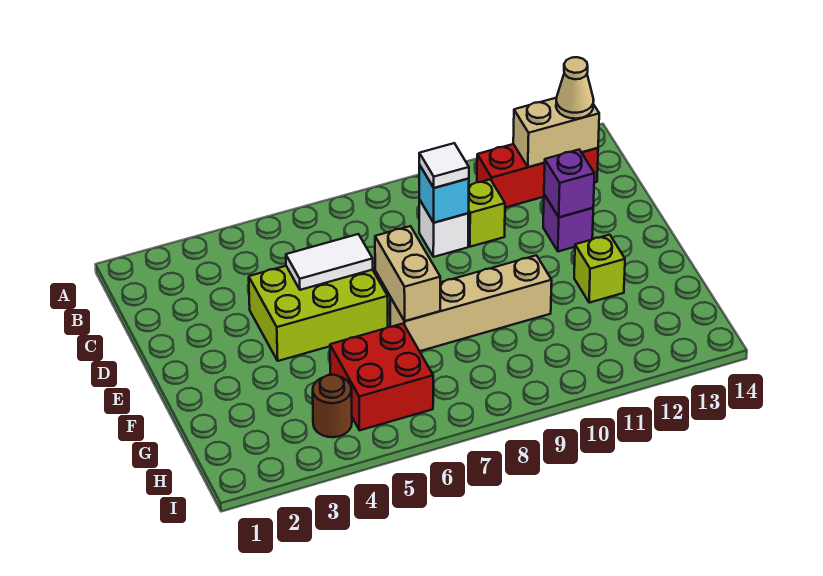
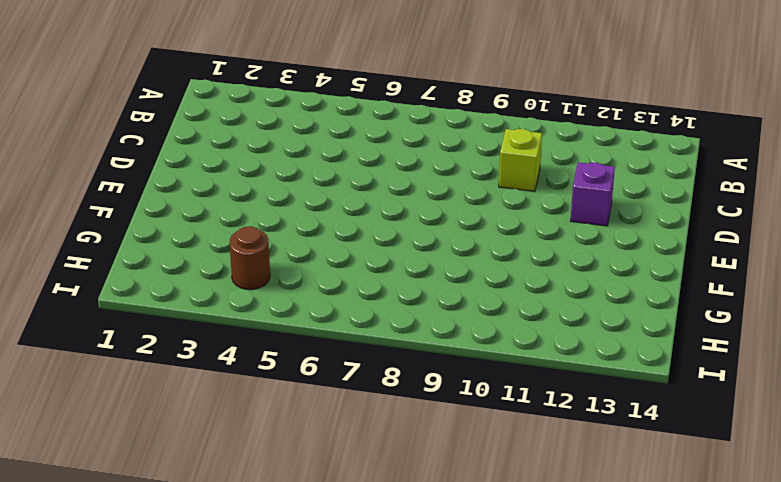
none -> red brick B11:B13 level 1
none -> white brick C9 level 1
none -> lime brick D4:E6 level 1

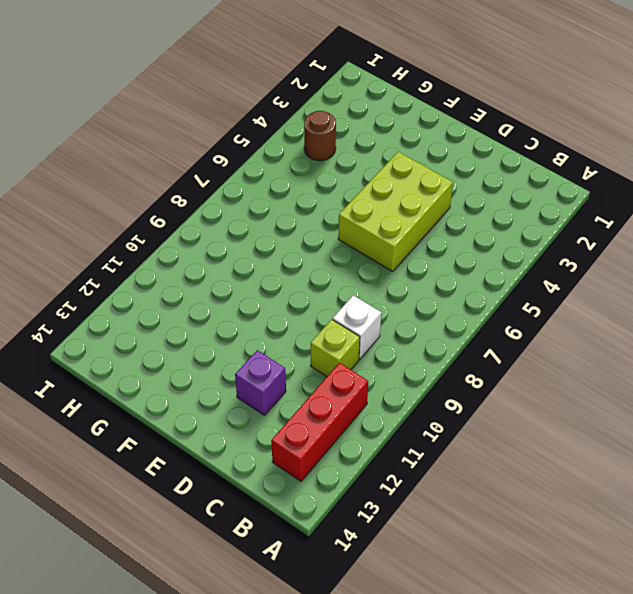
none -> tan brick F7:F10 level 1
none -> lime brick F12 level 1
none -> red brick G5:H6 level 1

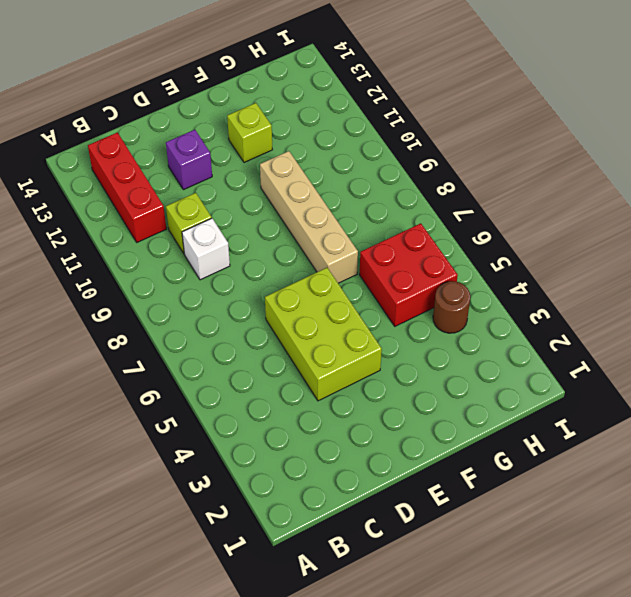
none -> tan brick B12:B13 level 2
none -> cyan brick C9 level 2
none -> white tile D5:D6 level 2

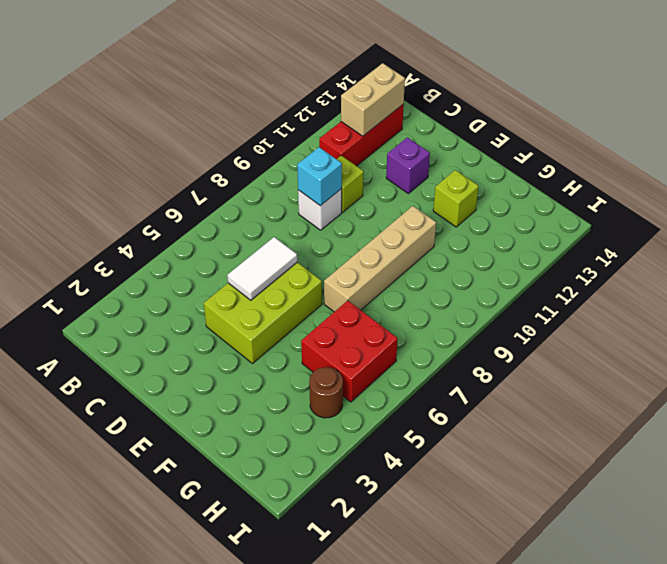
none -> purple brick D12 level 2
none -> tan brick E7:F7 level 2
none -> tan cone B13 level 3

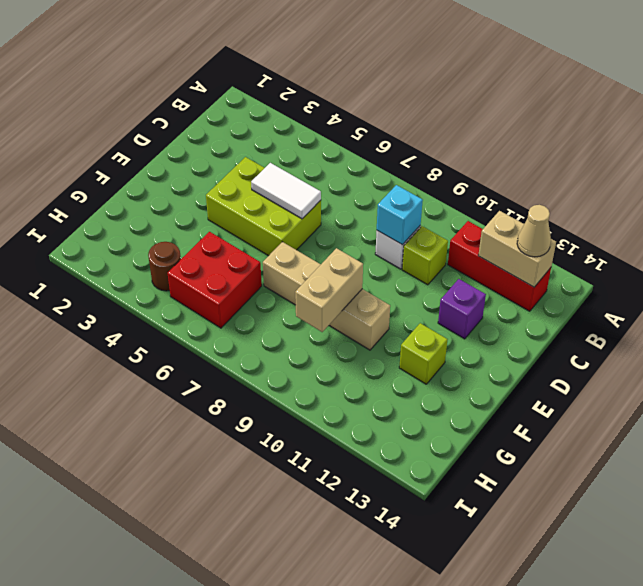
tan brick F9:G9 level 2 -> tan brick E7:F7 level 2
none -> purple brick D12 level 2
none -> white tile C9 level 3

